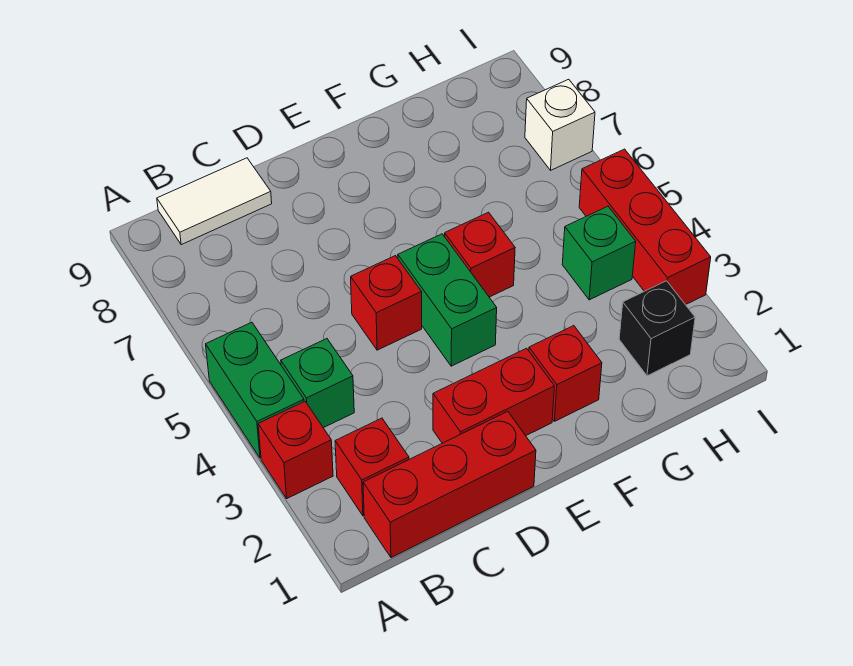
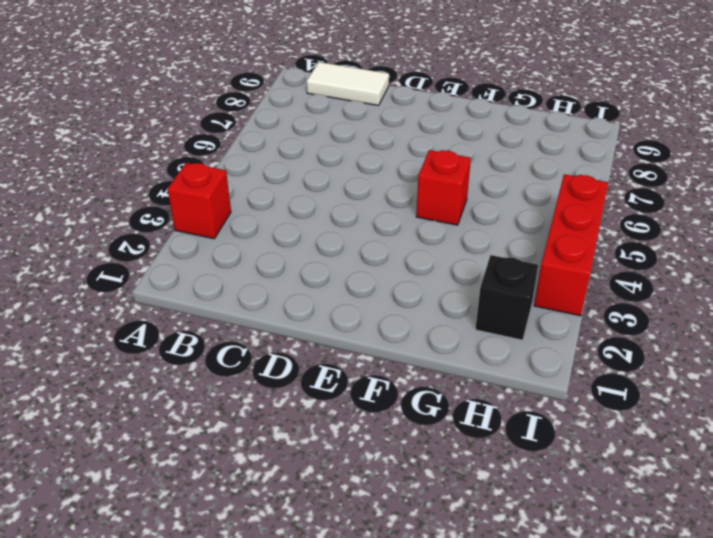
none -> green brick A4:A5 level 1
none -> red brick B1:D1 level 1
none -> red brick B2 level 1

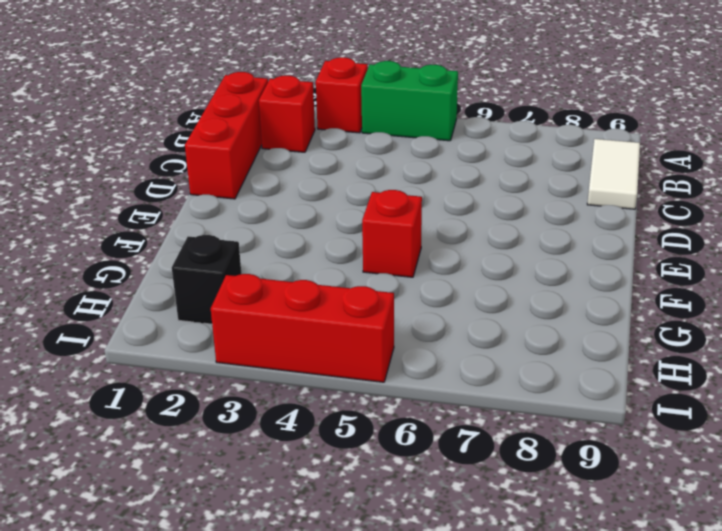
none -> green brick B4 level 1
none -> red brick D2:E2 level 1
none -> red brick D5 level 1

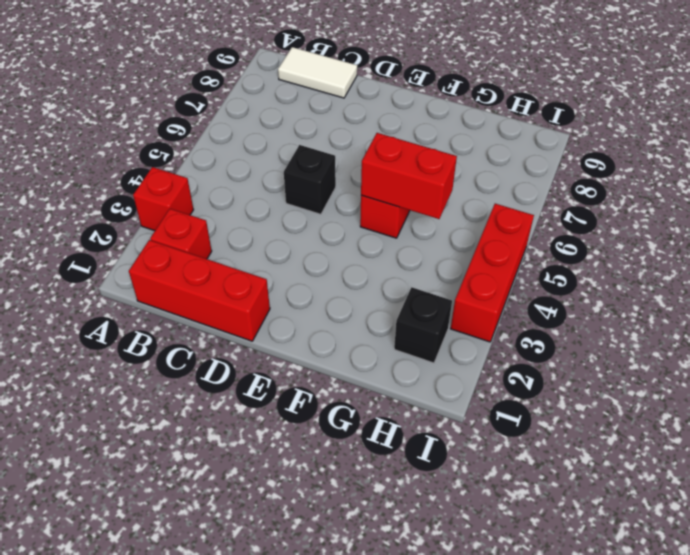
black brick D5 level 1 -> red brick D5 level 1
red brick F5:G5 level 2 -> red brick D2:E2 level 1
none -> green brick A4:A5 level 1
none -> green brick B4 level 1
none -> green brick E4:E5 level 1

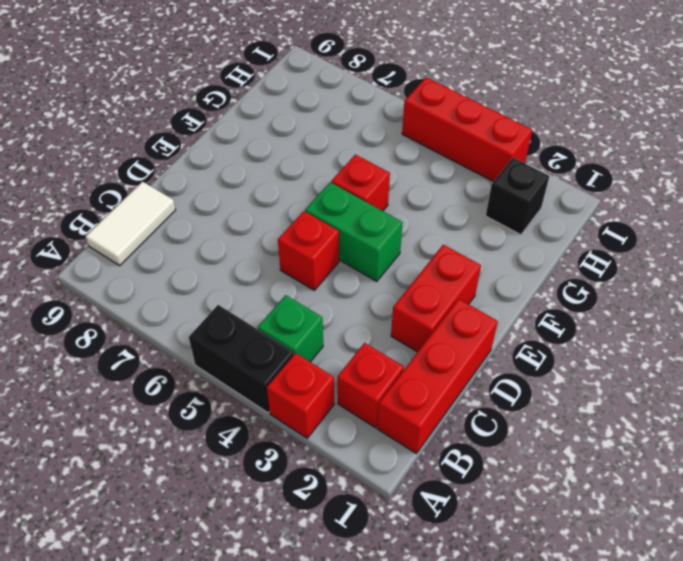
black brick A4:A5 level 1 -> green brick A4:A5 level 1
none -> red brick F2 level 1
none -> green brick H4 level 1
none -> white brick I7 level 1

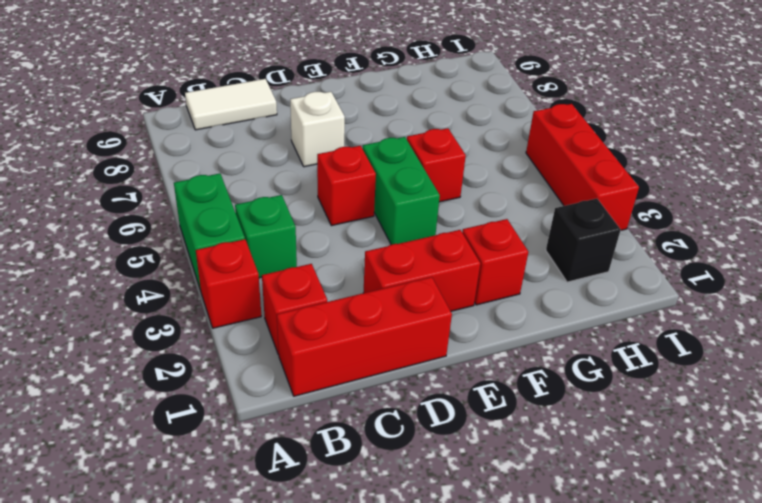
white brick D7 level 1 -> white brick I7 level 1
none -> green brick H4 level 1

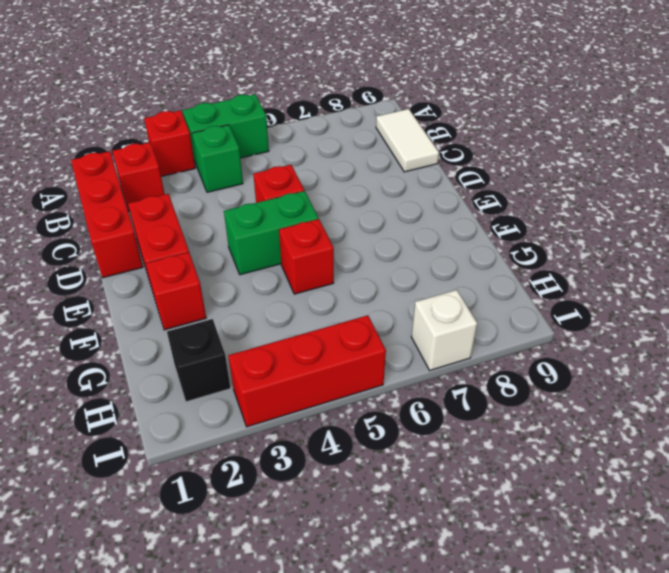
none -> green brick H4 level 1

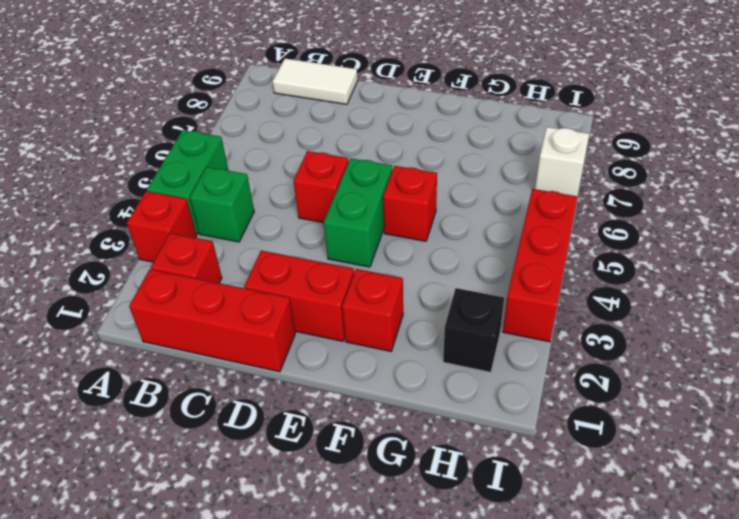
none -> green brick H4 level 1

